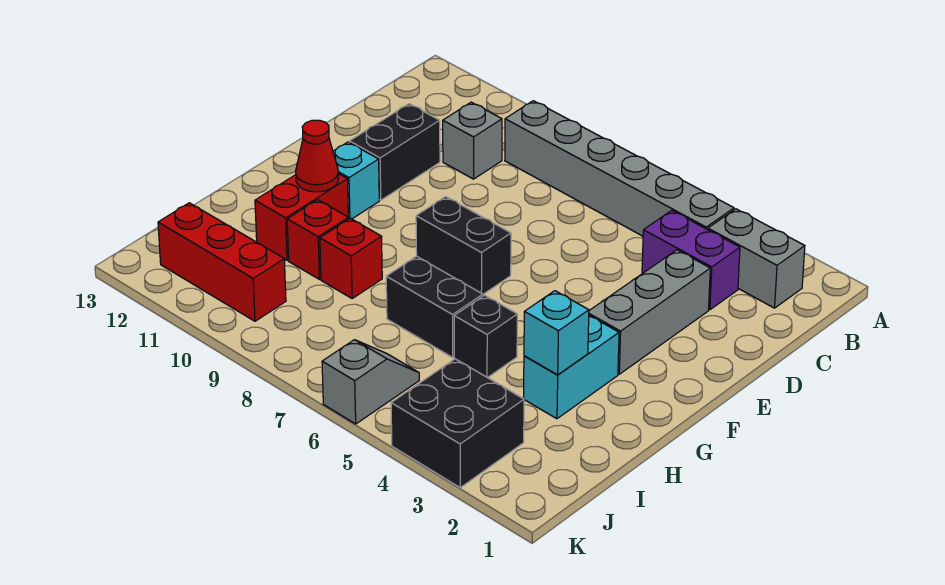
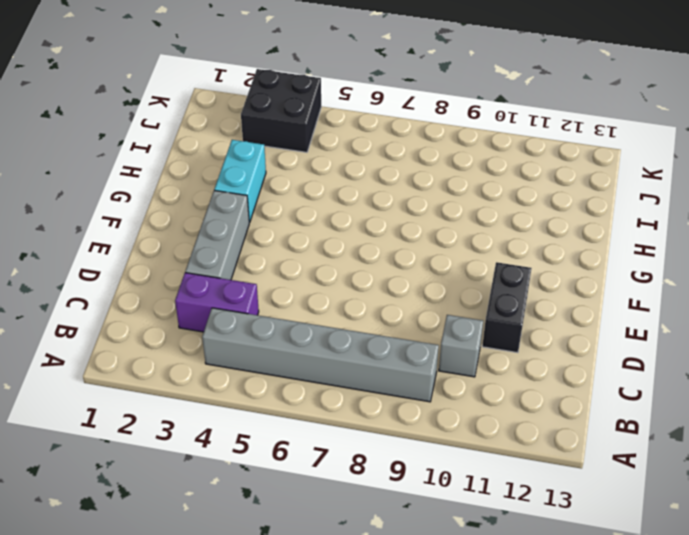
none -> grey brick B2:B3 level 1
none -> black brick F7:F8 level 1
none -> cyan brick F11 level 1

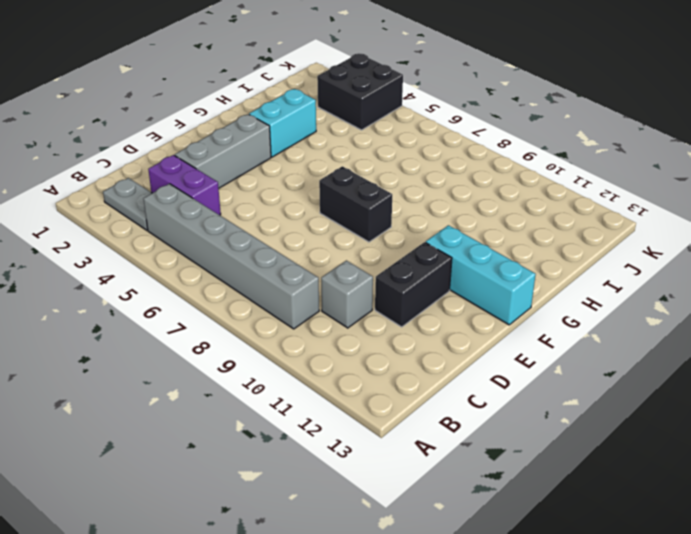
grey plate B2:B3 level 1 -> grey brick B2:B3 level 1
cyan brick F11:F13 level 1 -> cyan brick F11 level 1
none -> red brick G11:H11 level 1
none -> black brick H5 level 1
none -> black brick H6:H7 level 1

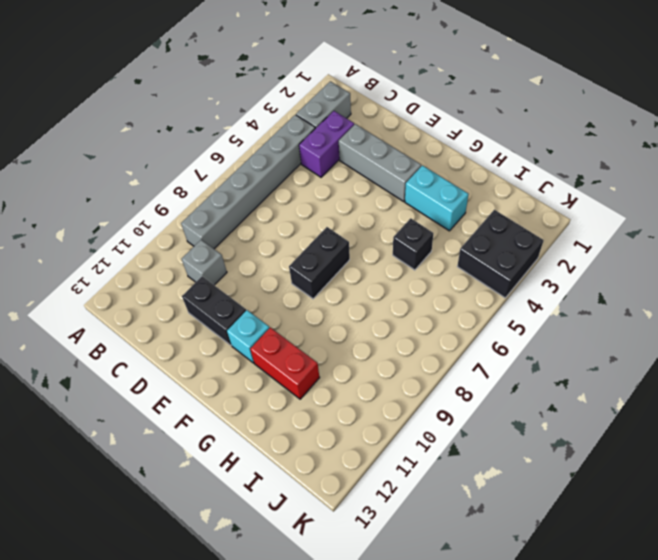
none -> black brick H6:H7 level 1
none -> red brick H9 level 1
none -> red brick H10 level 1

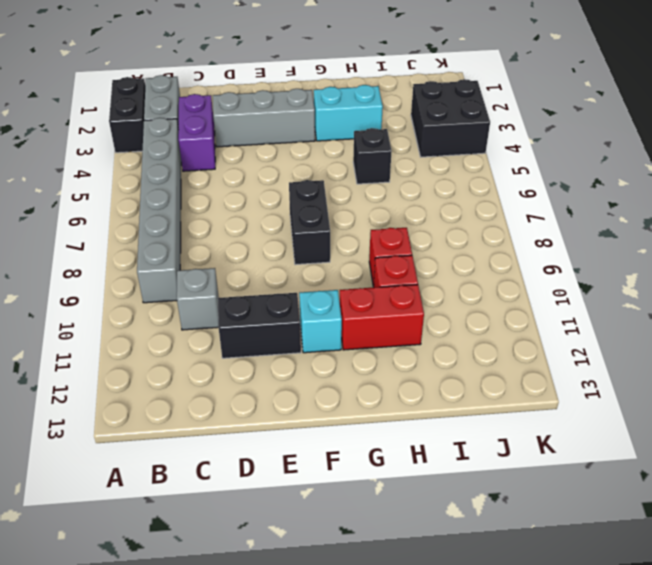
black brick A2:A3 level 1 -> black brick H6:H7 level 1
none -> grey slope J6:K6 level 1 top K
none -> red brick J10:J12 level 1
none -> red cone G11 level 2

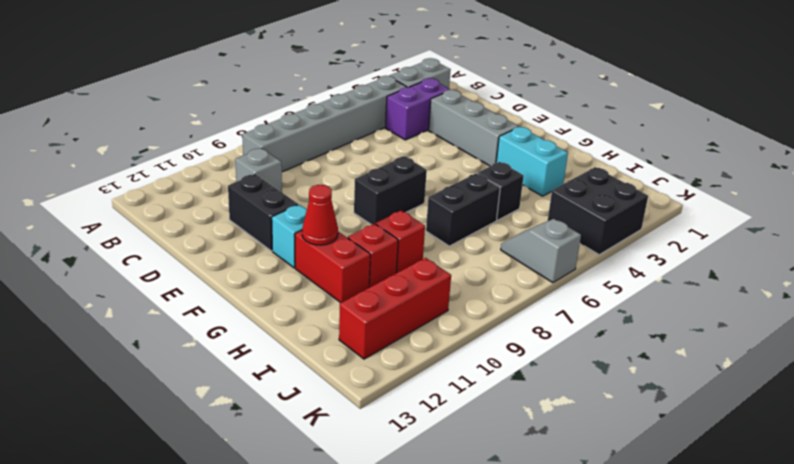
none -> cyan brick H3 level 2

